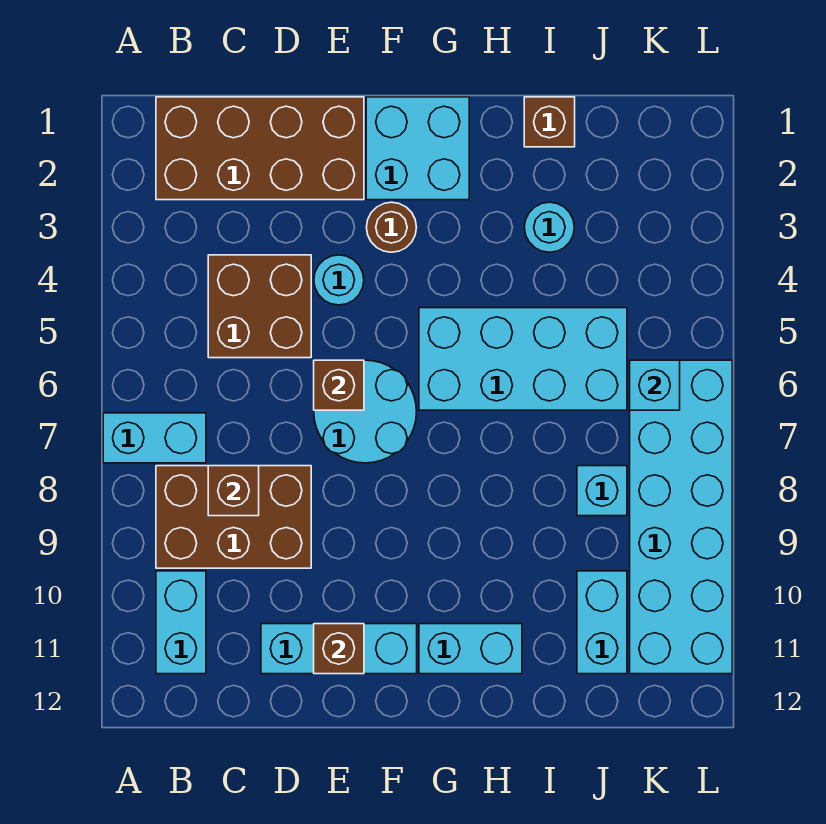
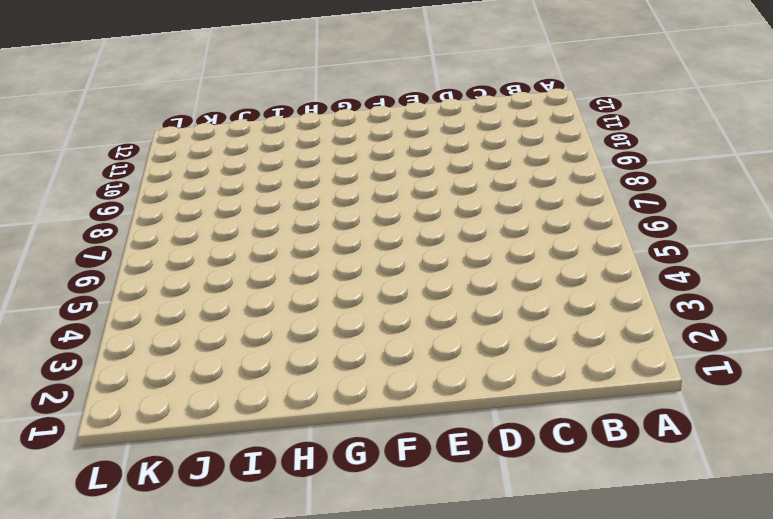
none -> cyan brick A7:B7 level 1
none -> brown brick B1:E2 level 1
none -> brown brick B8:D9 level 1

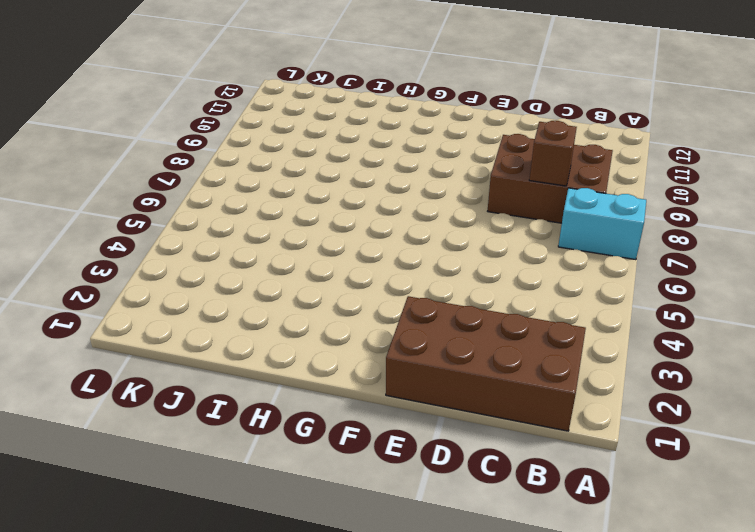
none -> cyan brick B10:B11 level 1
none -> brown brick C4:D5 level 1
none -> cyan brick D11:F11 level 1

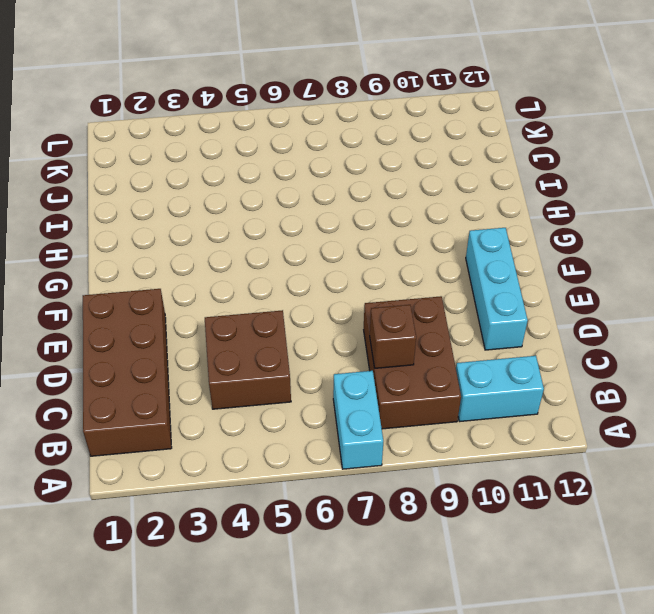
none -> cyan round brick E4 level 1
none -> cyan round brick E6:F7 level 1
none -> cyan brick F1:G2 level 1

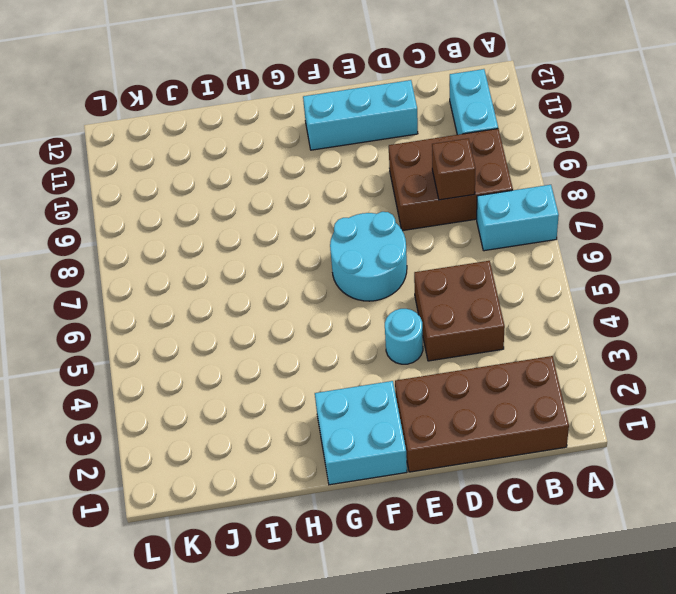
none -> brown round brick F3 level 1
none -> cyan brick G5:J6 level 1
none -> cyan brick G11:H11 level 1

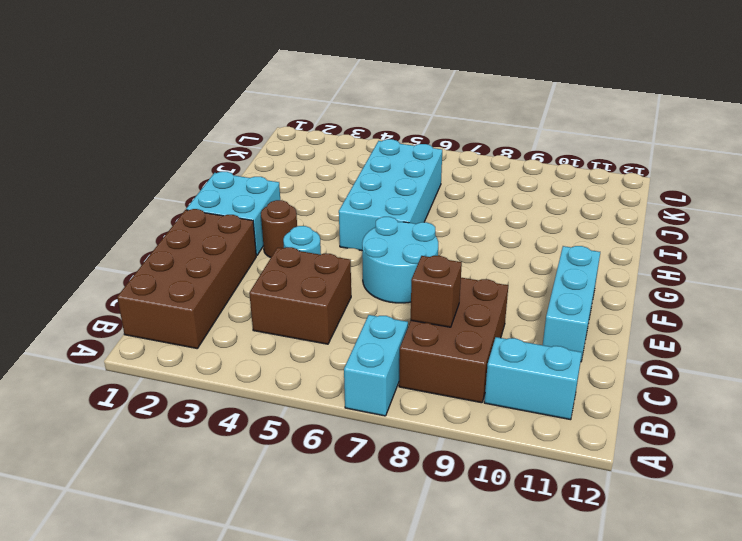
none -> cyan brick G11:H11 level 1
none -> brown brick I1 level 1
none -> cyan round brick I3 level 1

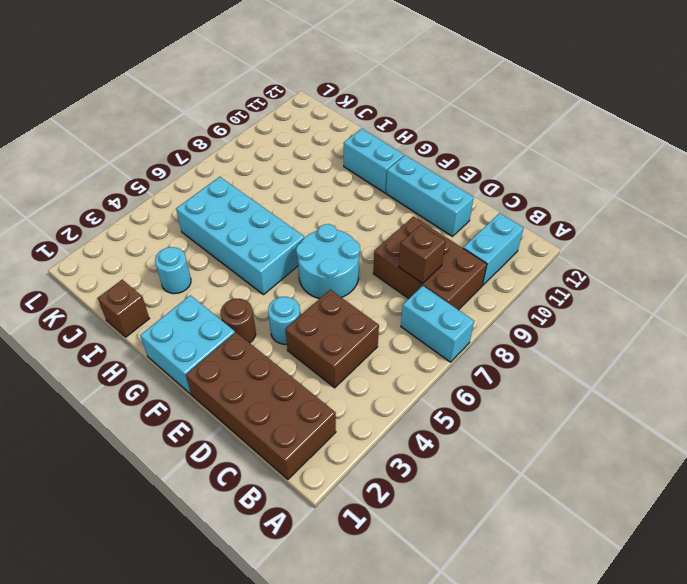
none -> cyan brick J8 level 1
none -> cyan brick J10:J11 level 1
none -> cyan brick K6:L11 level 1

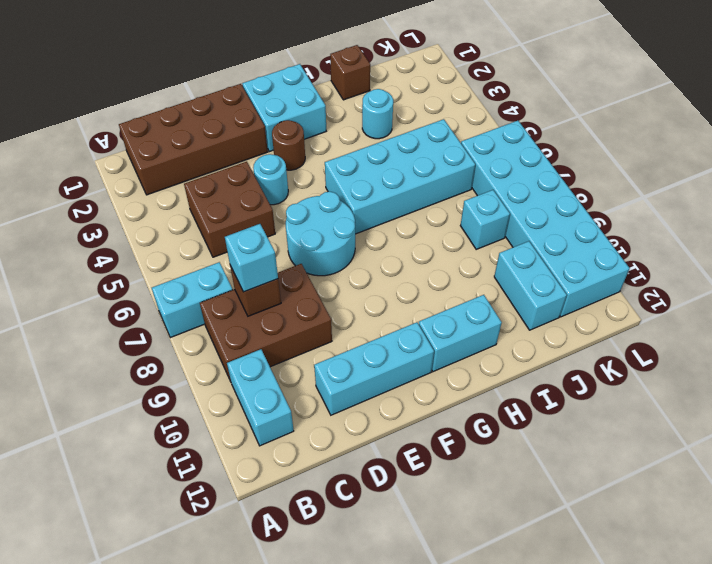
cyan brick C8 level 3 -> cyan brick K6 level 2
none -> brown brick E6 level 2
none -> brown brick E11 level 2

